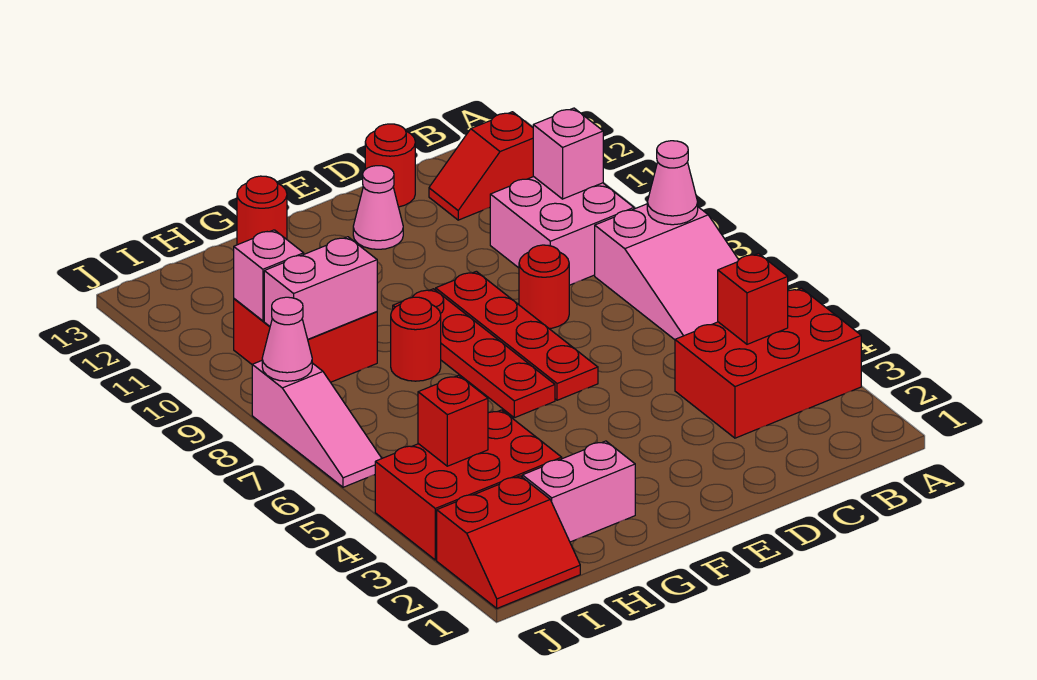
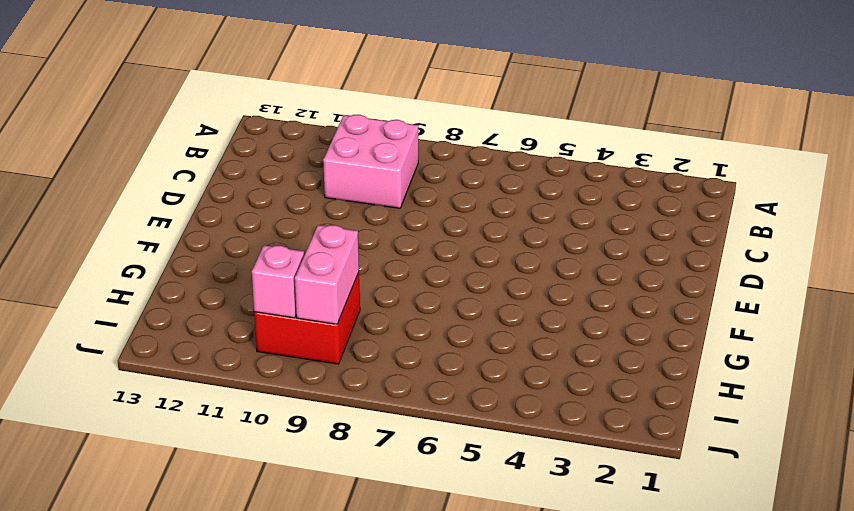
none -> red brick A3:C4 level 1
none -> pink slope A6:B8 level 1 top 8
none -> red slope B12:C12 level 1 top B

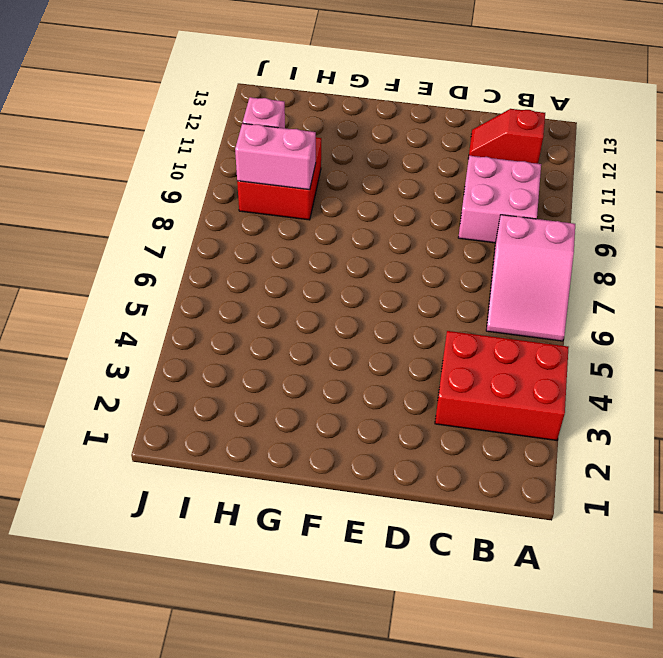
none -> red round brick D8 level 1
none -> red round brick D13 level 1
none -> red plate E6:E9 level 1

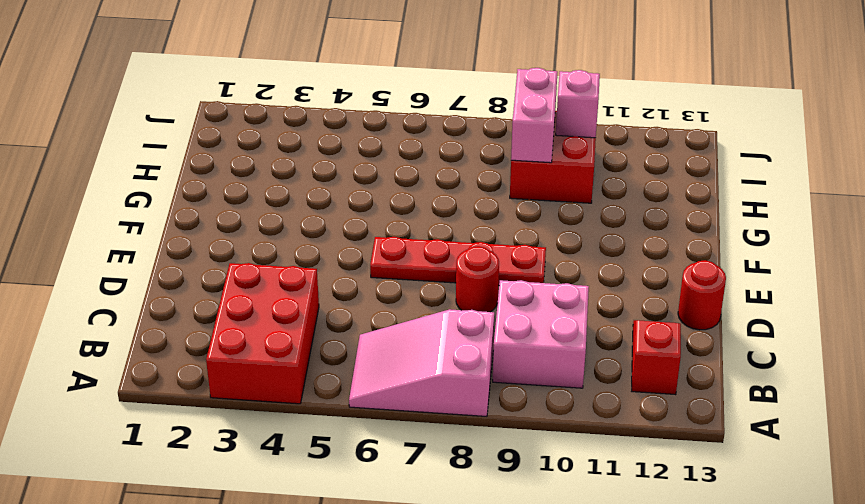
none -> pink cone E12 level 1
none -> red plate F6:F9 level 1
none -> pink brick G2:H2 level 1

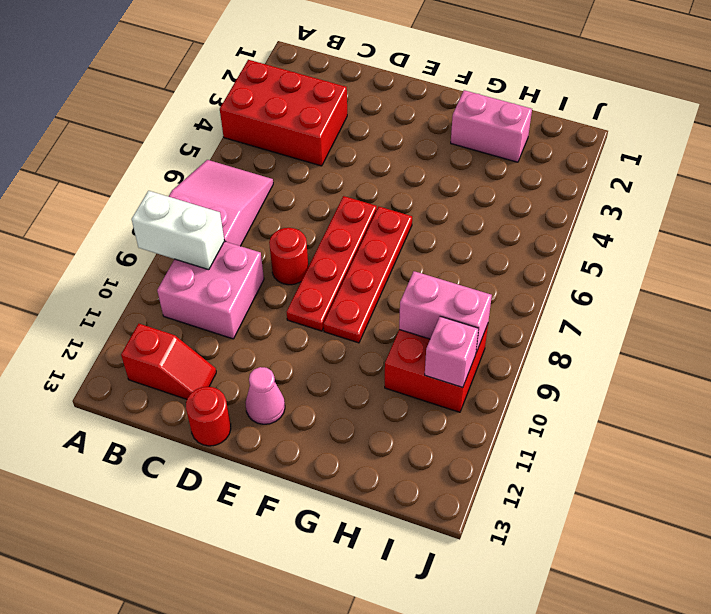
white brick A9:B9 level 2 -> none
none -> red round brick G8 level 1
none -> red round brick G13 level 1
none -> red brick H3:J4 level 1

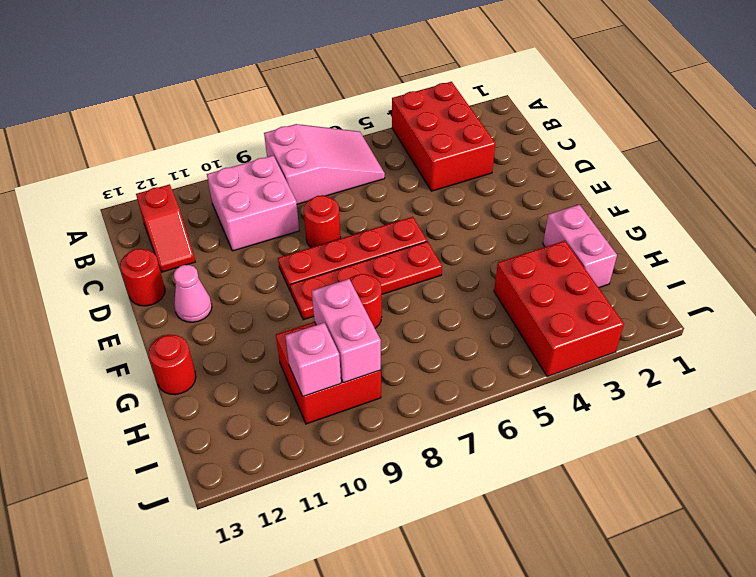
none -> red slope I1:J2 level 1 top 2
none -> pink slope J6:J8 level 1 top 8
none -> pink cone A8 level 2

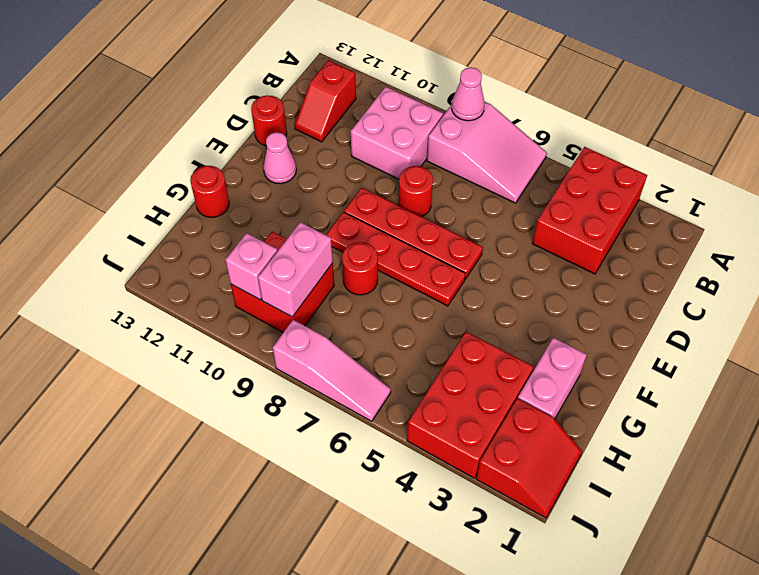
none -> red brick B4 level 2
none -> pink brick B10 level 2
none -> red brick I4 level 2

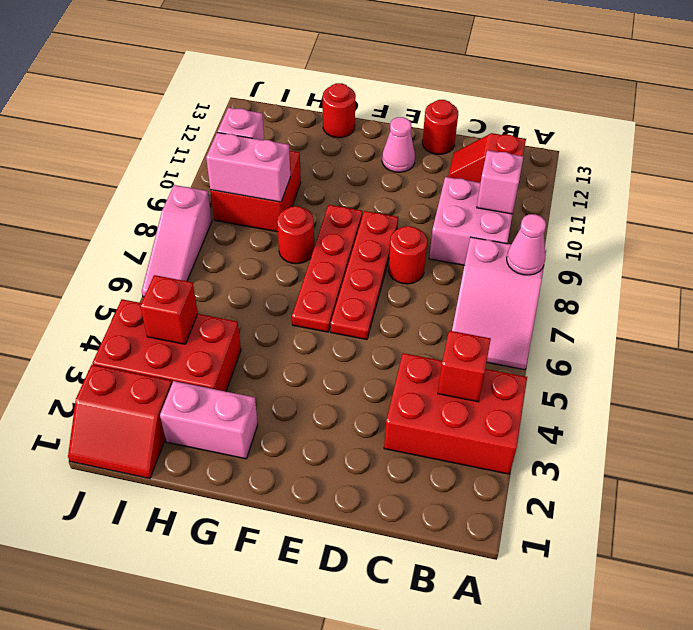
none -> pink cone J8 level 2

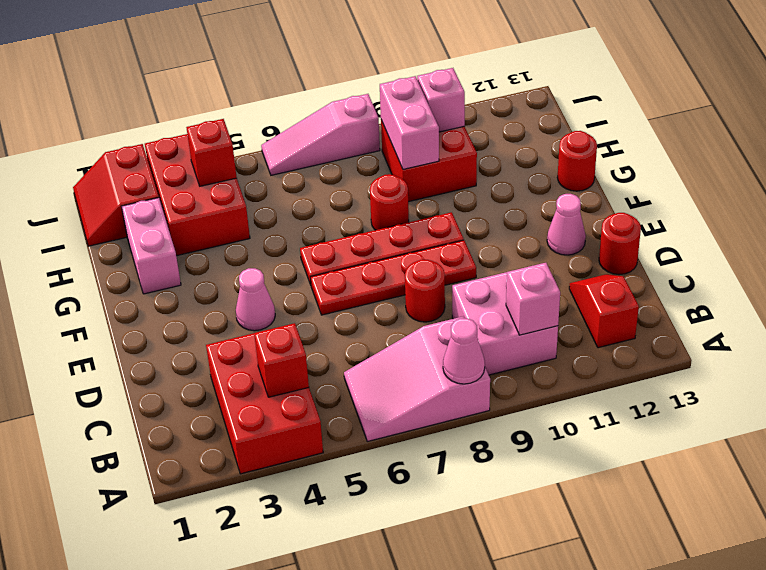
pink cone E4 level 1 -> pink cone J8 level 2

